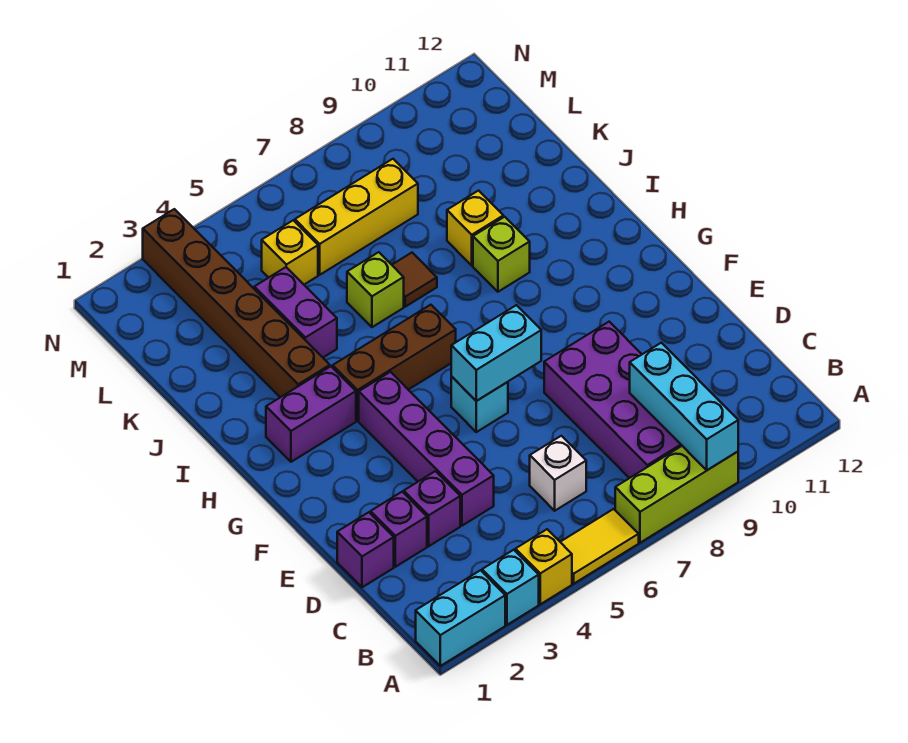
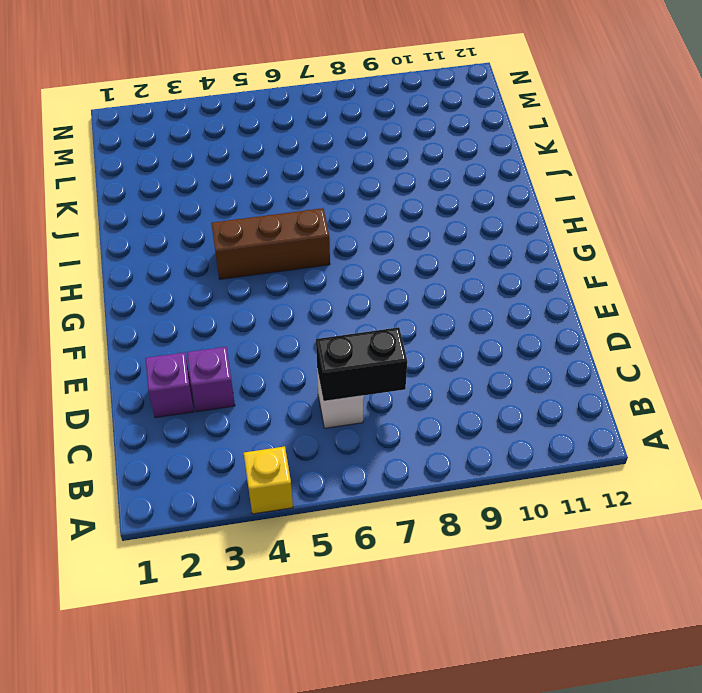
black brick C6:C7 level 2 -> none
none -> cyan brick A1:A2 level 1
none -> cyan brick A3 level 1
none -> yellow tile A5:A6 level 1

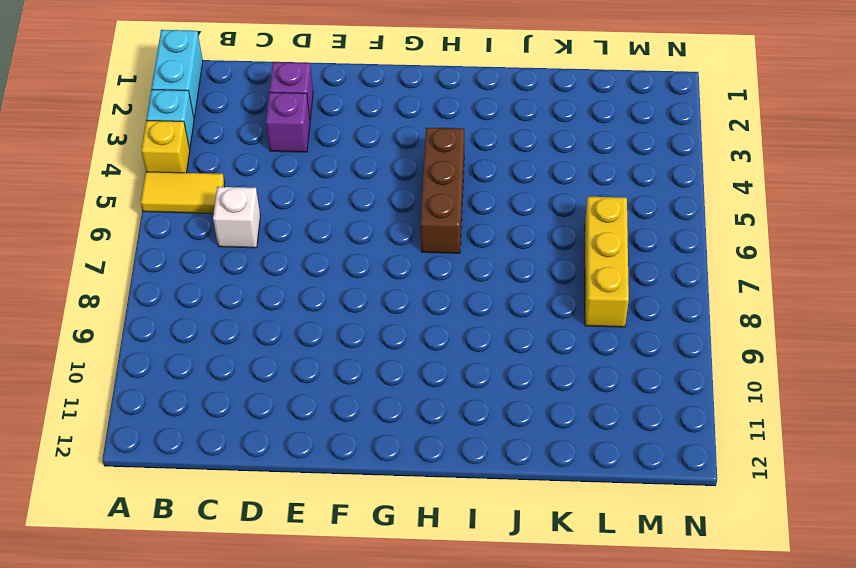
yellow tile A5:B5 level 1 -> yellow tile A5:A6 level 1
none -> lime brick A7:A9 level 1
none -> purple brick B8:E9 level 1
none -> purple brick D1 level 1

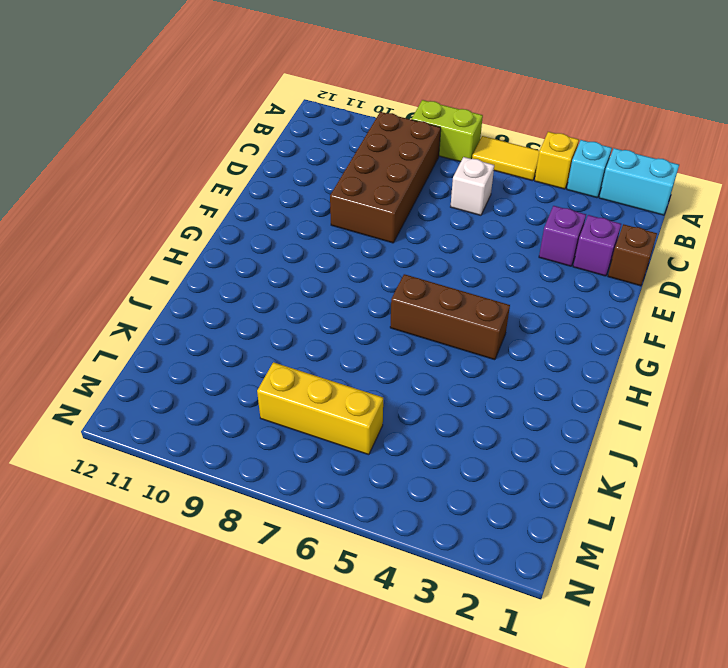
lime brick A7:A8 level 1 -> lime brick A7:A9 level 1
brown brick B8:E9 level 1 -> purple brick B8:E9 level 1
brown brick D1 level 1 -> purple brick D1 level 1
none -> purple brick D4:G4 level 1
none -> cyan brick F6 level 1
none -> purple brick H2:H3 level 1

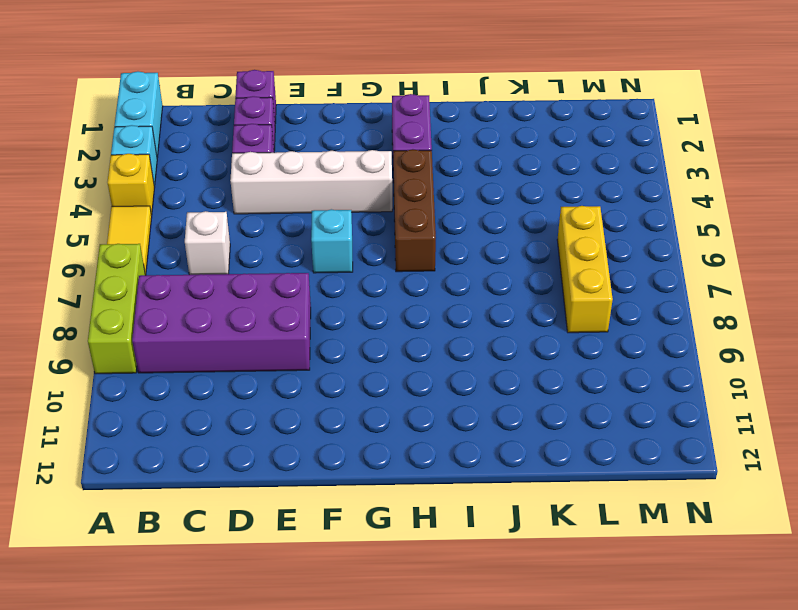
white brick D4:G4 level 1 -> purple brick D4:G4 level 1
none -> brown brick I3:N3 level 1
none -> lime brick I9 level 1
none -> purple brick J4:K4 level 1

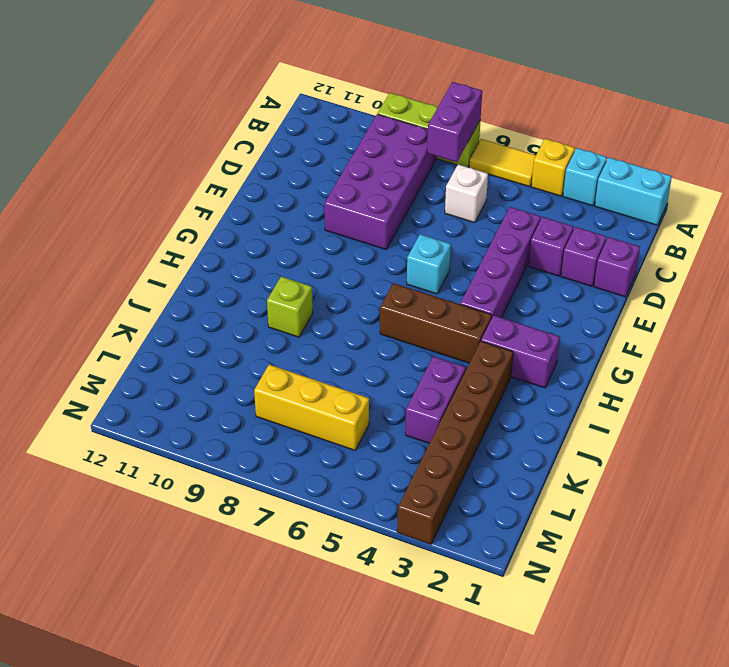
purple brick A7:B7 level 2 -> none
none -> lime brick J6 level 1
none -> brown tile J7 level 1
none -> yellow brick J9 level 1

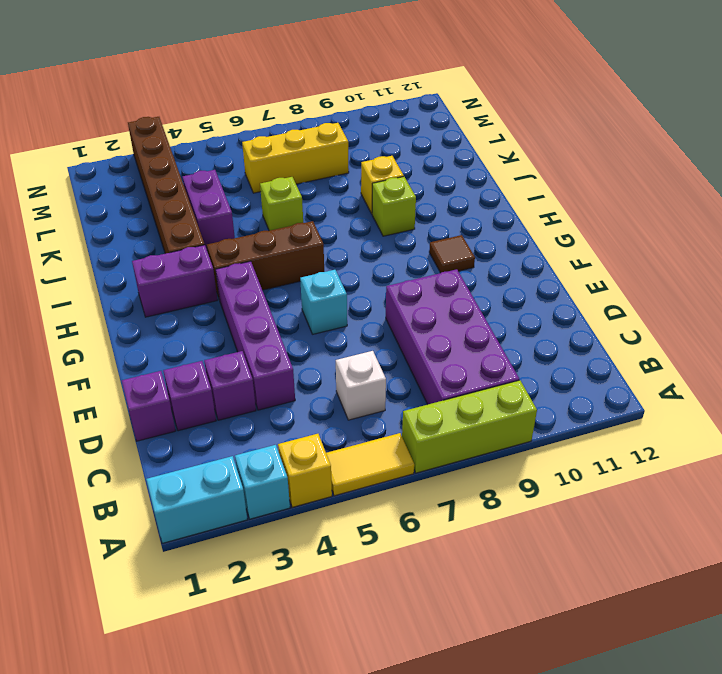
brown tile G10 level 1 -> brown tile J7 level 1
none -> yellow brick L5 level 1
none -> cyan brick A9:C9 level 2
none -> cyan brick F6:F7 level 2

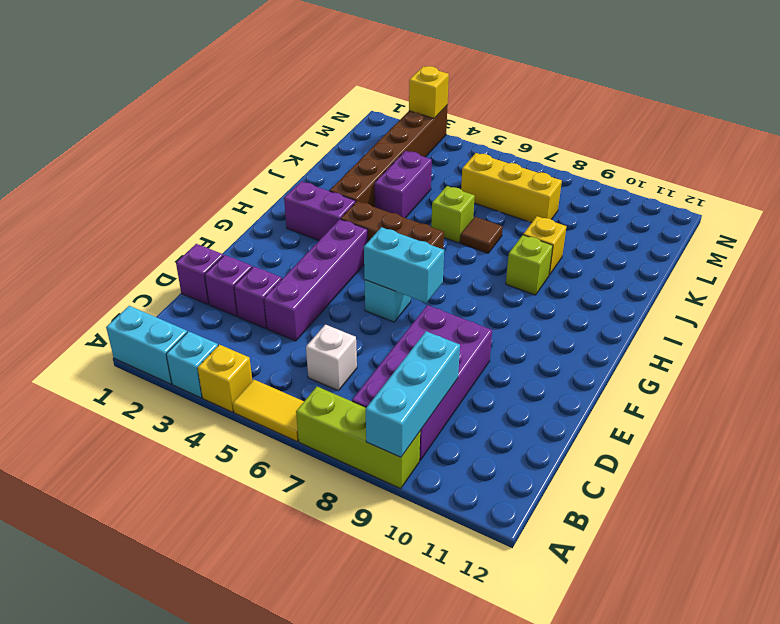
yellow brick N3 level 2 -> yellow brick L5 level 1

